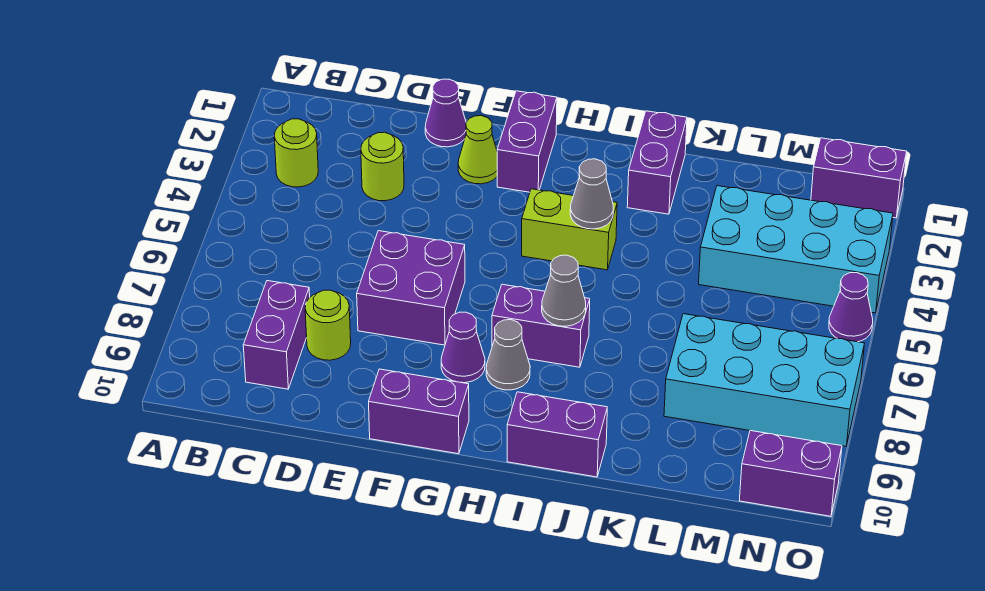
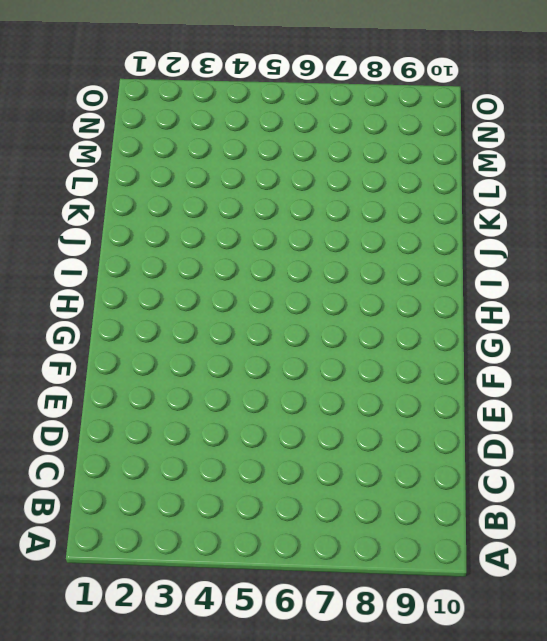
none -> lime round brick B3 level 1
none -> purple brick C8:C9 level 1
none -> lime round brick D3 level 1

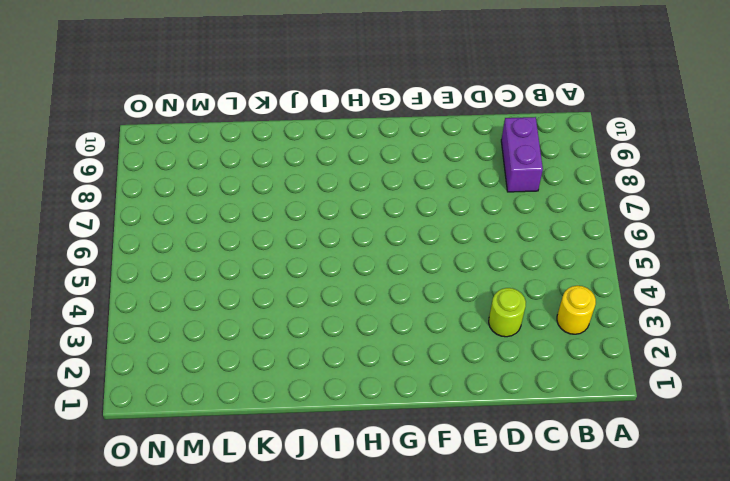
yellow round brick B3 level 1 -> lime round brick B3 level 1
none -> lime round brick D8 level 1
none -> purple cone E1 level 1
none -> purple brick E6:F7 level 1

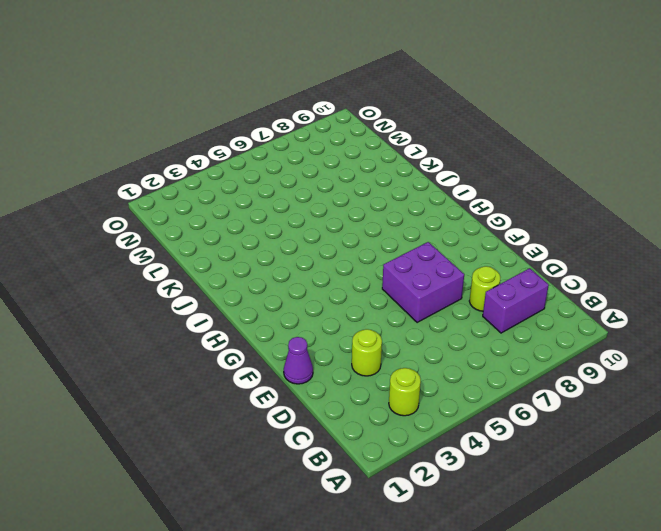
none -> lime cone F2 level 1
none -> purple brick F10:G10 level 1
none -> purple brick G1:G2 level 1

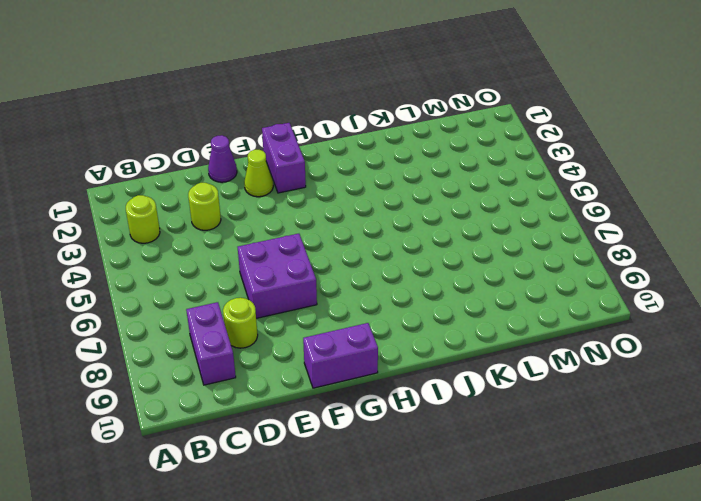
none -> purple cone G8 level 1
none -> lime brick H4:I4 level 1
none -> purple brick H7:I7 level 1

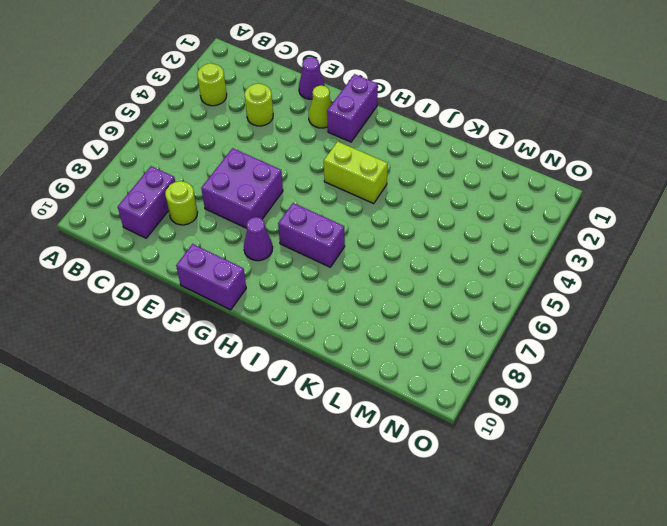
none -> grey cone H8 level 1
none -> purple brick I10:J10 level 1
none -> purple brick J1:J2 level 1

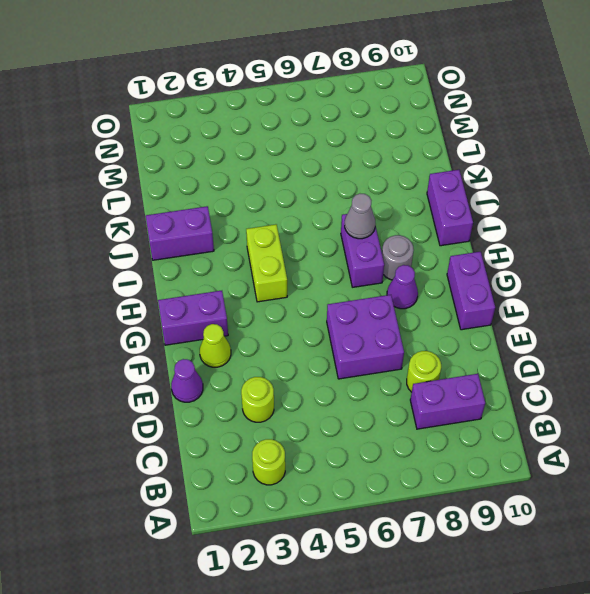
grey round brick H8 level 1 -> grey cone H8 level 1
none -> cyan brick L3:O4 level 1
none -> cyan brick L7:O8 level 1
none -> purple brick N1:O1 level 1

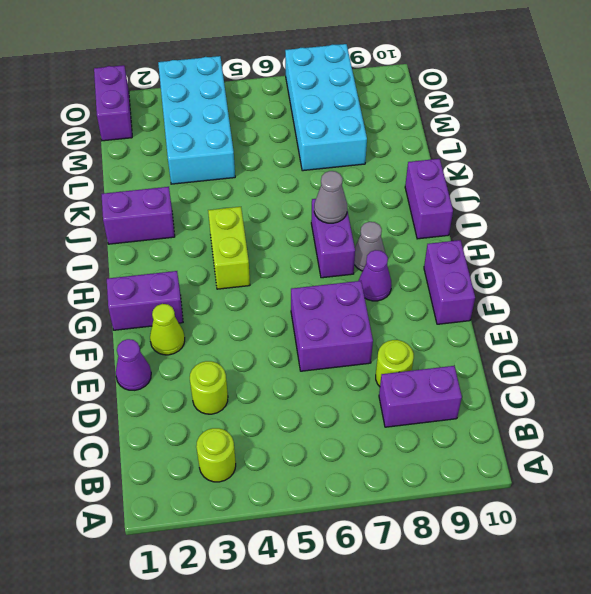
none -> purple brick N10:O10 level 1
none -> purple cone O5 level 1
none -> grey cone I4 level 2

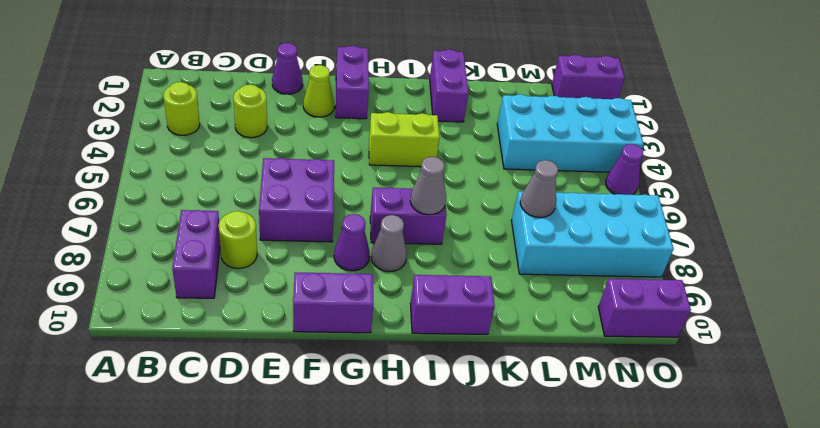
grey cone L7 level 2 -> grey cone I4 level 2

